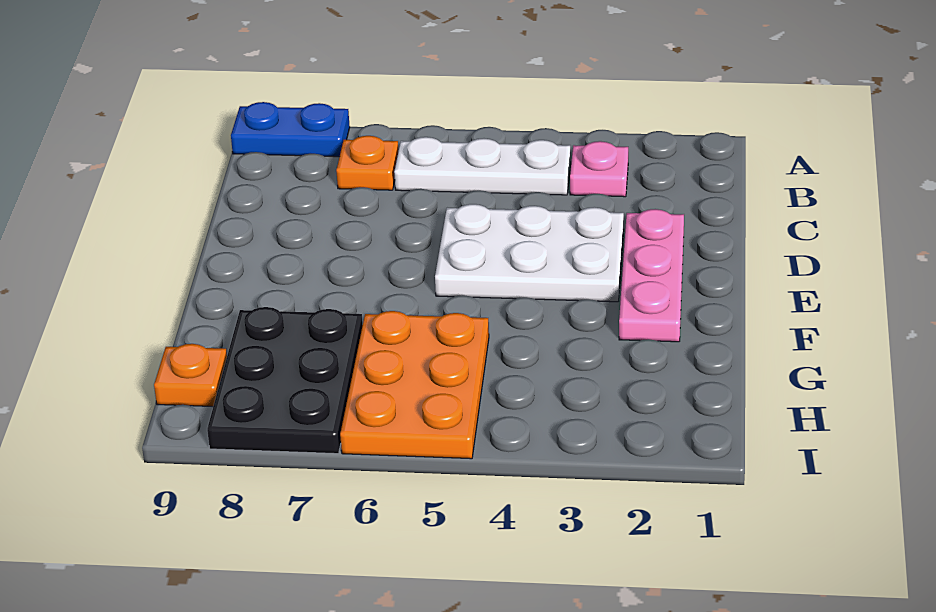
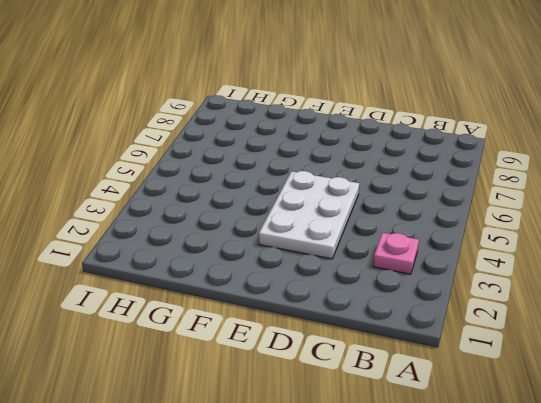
none -> blue plate A8:A9 level 1
none -> white plate B4:B6 level 1

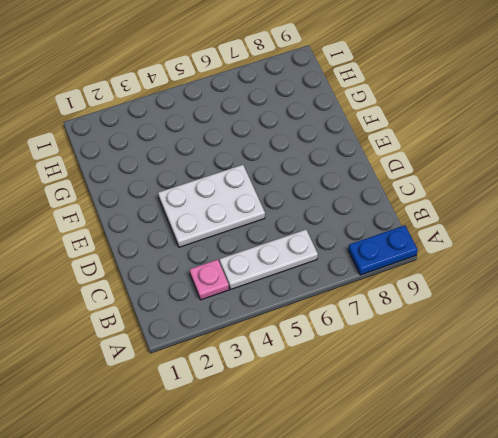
none -> orange plate B7 level 1
none -> pink plate D2:F2 level 1

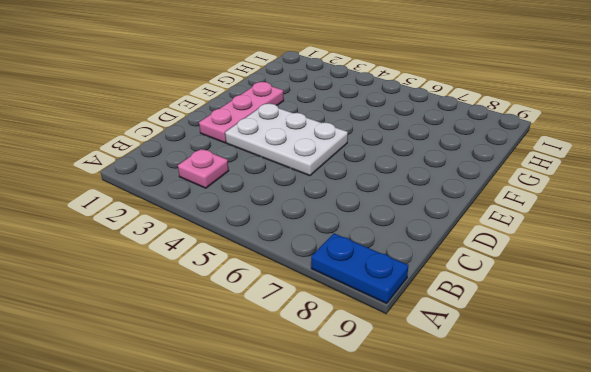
none -> white plate B4:B6 level 1
none -> orange plate B7 level 1

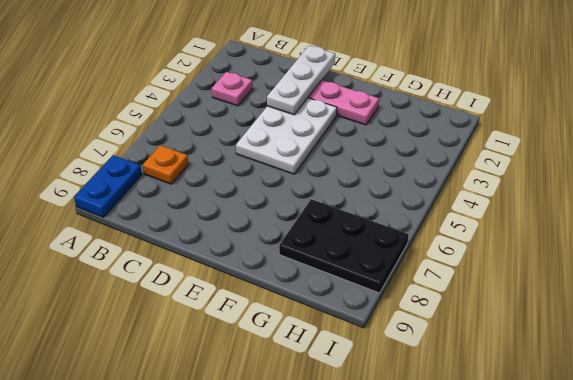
white plate D1:D3 level 2 -> white plate B4:B6 level 1
none -> orange plate G5:I6 level 1
none -> orange plate H9 level 1

